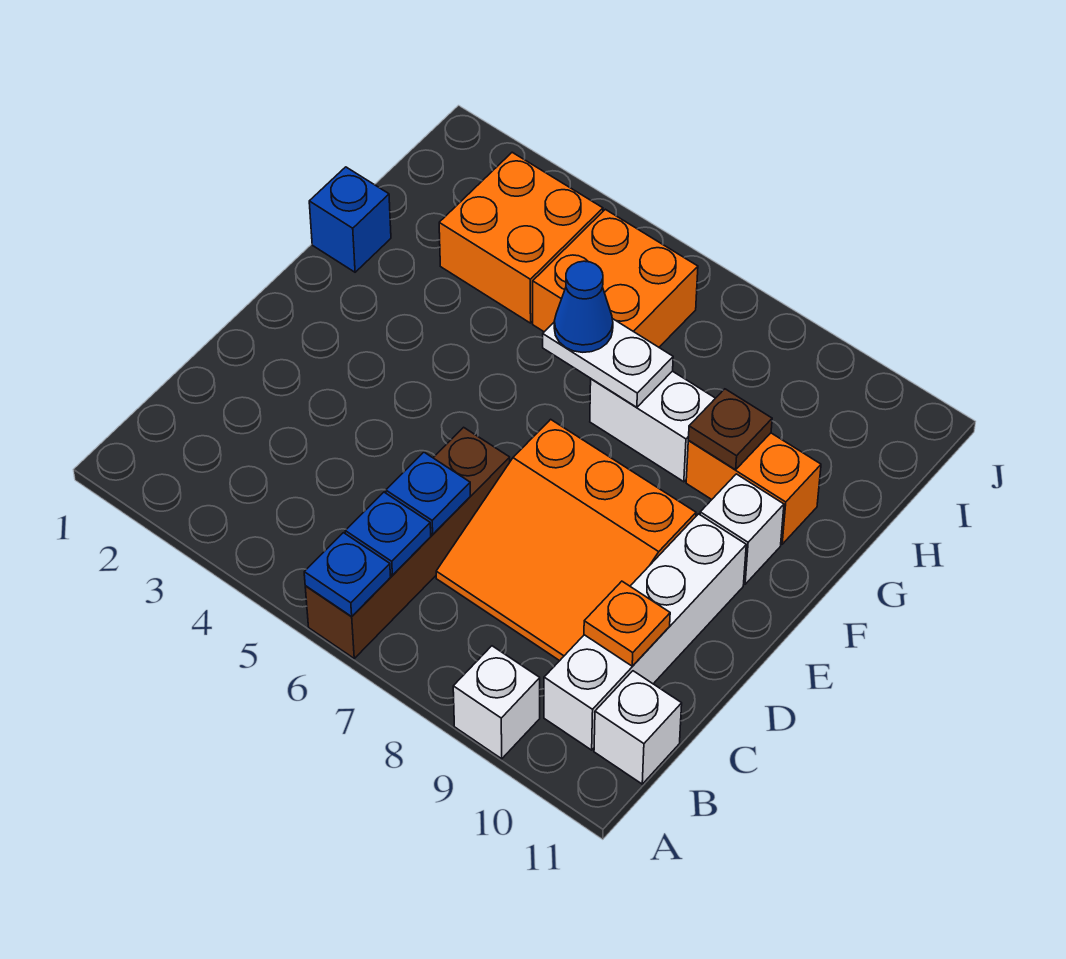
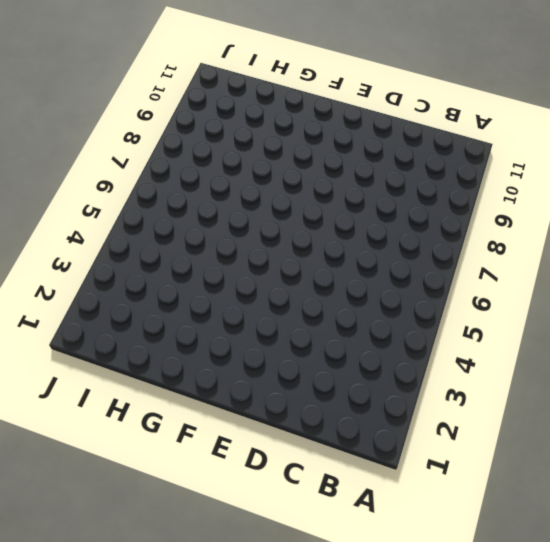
none -> brown brick A6:D6 level 1
none -> white brick A9 level 1
none -> white brick B10:E10 level 1

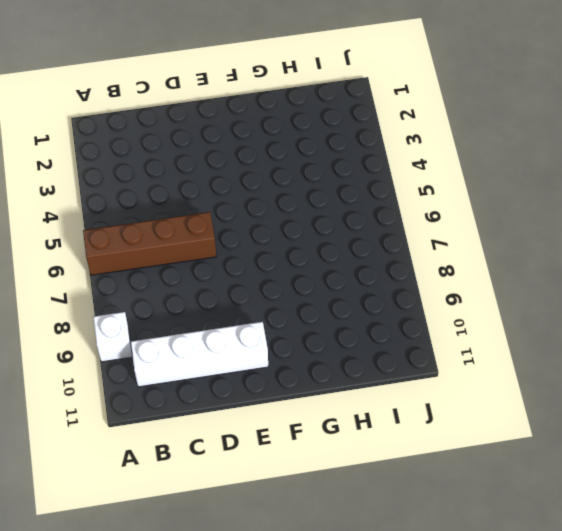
none -> white brick B11 level 1
none -> orange slope C7:E9 level 1 top E
none -> white brick F10 level 1

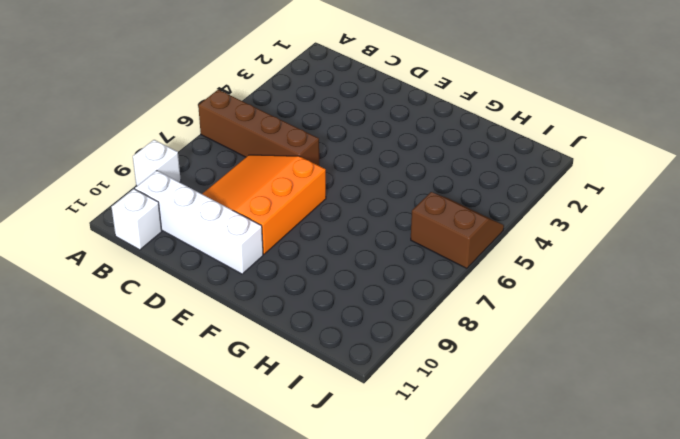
brown slope I5:J6 level 1 top 6 -> orange brick H5:I6 level 1
none -> white brick F10 level 1
none -> blue brick G1 level 1
none -> white brick G7:G8 level 1

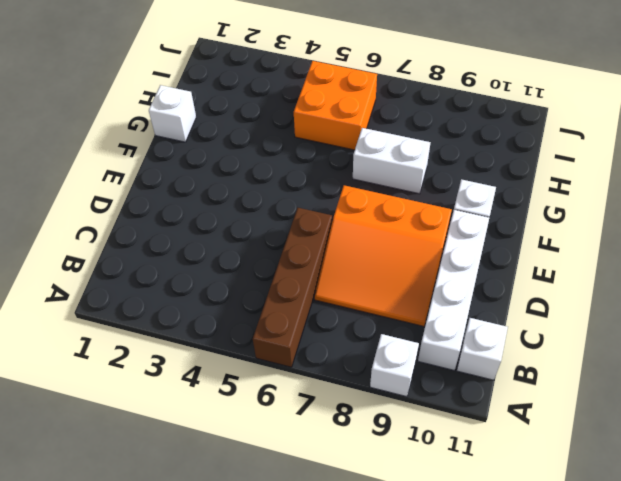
white brick G1 level 1 -> blue brick G1 level 1
none -> orange brick G9:G10 level 1
none -> orange brick H3:I4 level 1
none -> blue plate A6 level 2

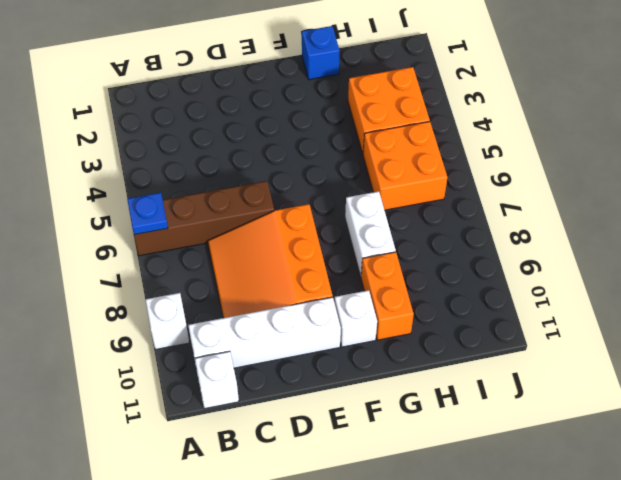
none -> blue plate B6 level 2
none -> blue plate C6 level 2
none -> orange plate C10 level 2

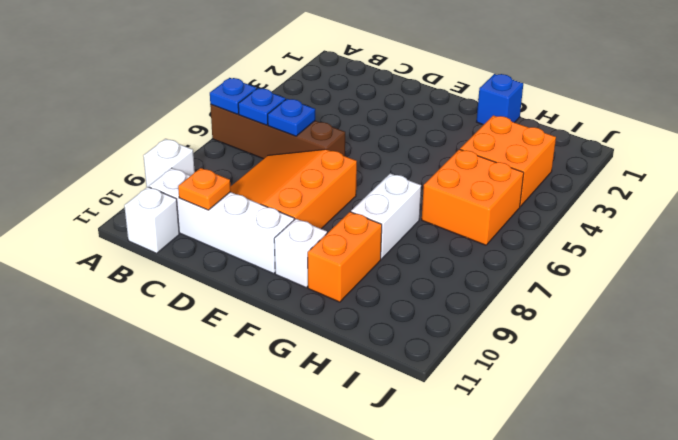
none -> white plate G6:G7 level 2
none -> brown plate G9 level 2
none -> blue cone G6 level 3

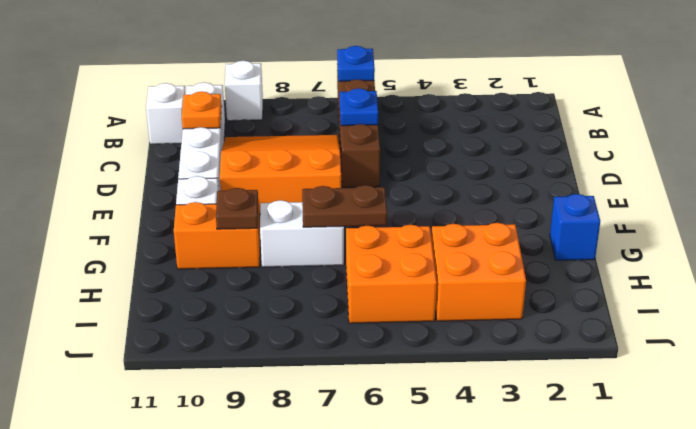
brown plate G6:G7 level 2 -> white plate G6:G7 level 2
none -> blue plate B6 level 2
none -> blue cone G6 level 3

